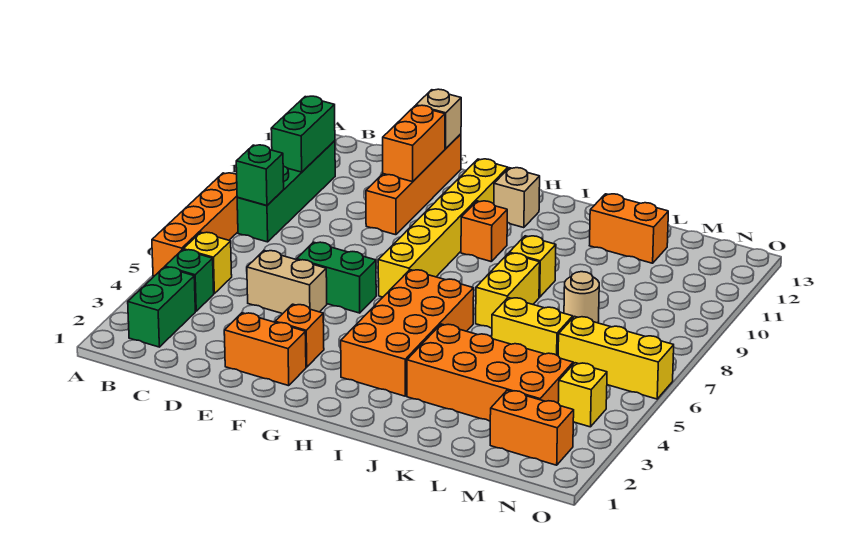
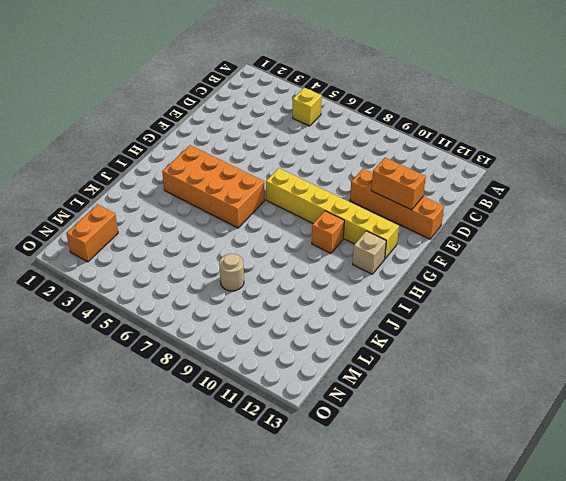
none -> orange brick A5:A8 level 1
none -> green brick B2:B3 level 1
none -> green brick B4 level 1

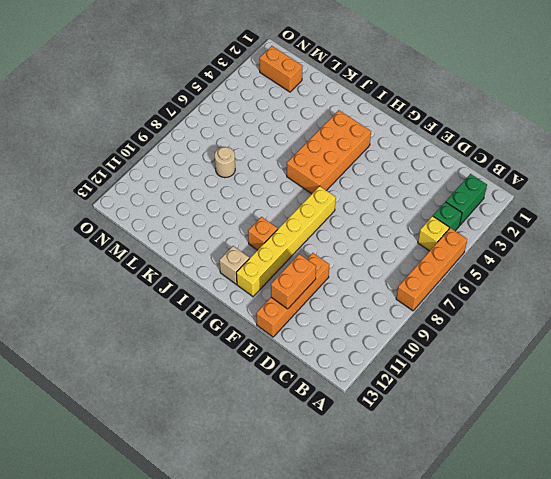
none -> green brick B8:B11 level 1
none -> tan brick D5:E5 level 1
none -> orange brick E2:F2 level 1

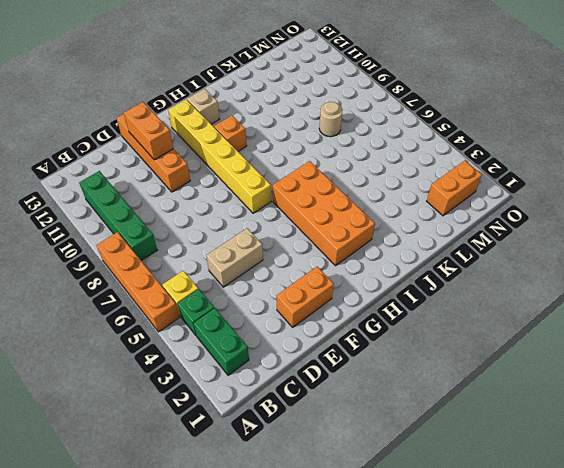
none -> green brick E6:F6 level 1
none -> orange brick F3 level 1
none -> orange brick J3:M4 level 1

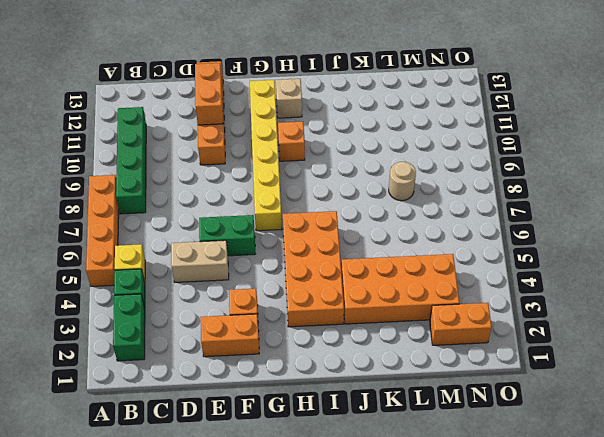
none -> yellow brick J7:J8 level 1
none -> yellow brick J9 level 1
none -> yellow brick K6:L6 level 1

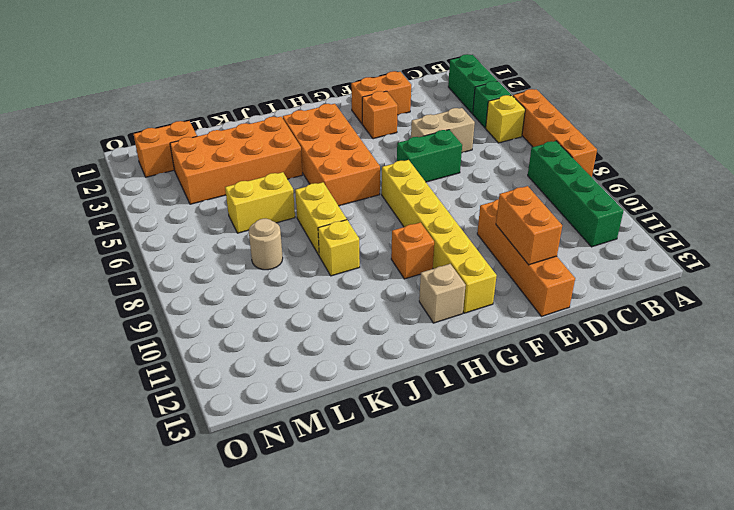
none -> orange brick K12:L12 level 1
none -> yellow brick M6:O6 level 1
none -> yellow brick N4 level 1

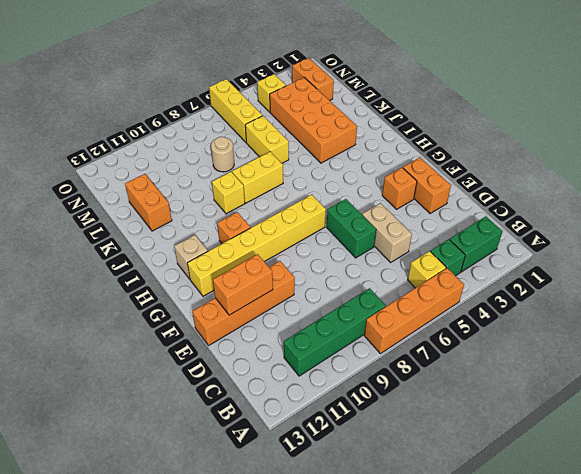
none -> orange brick H3:I6 level 1
none -> green brick B8 level 2
none -> green brick B10:B11 level 2

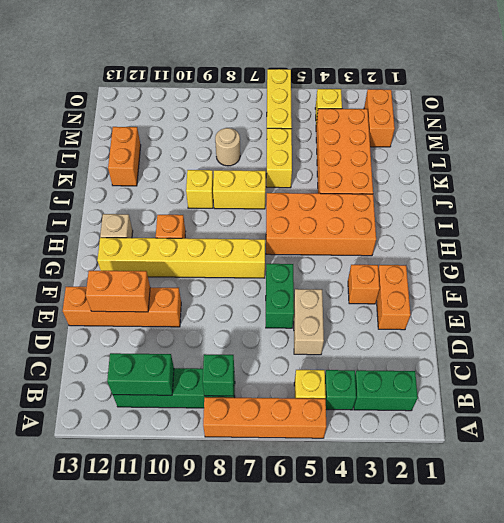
none -> tan brick E13 level 2

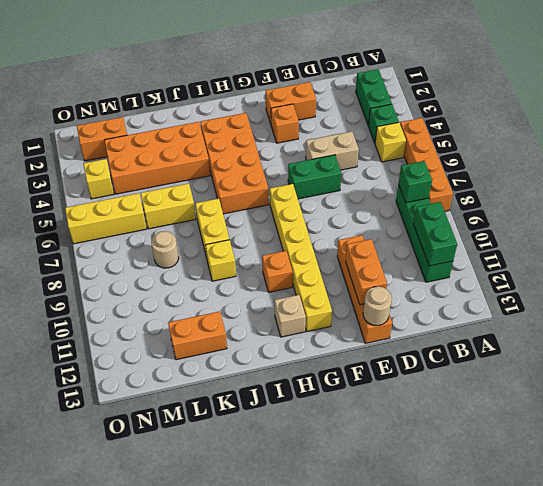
tan round brick E13 level 2 -> tan brick E13 level 2

